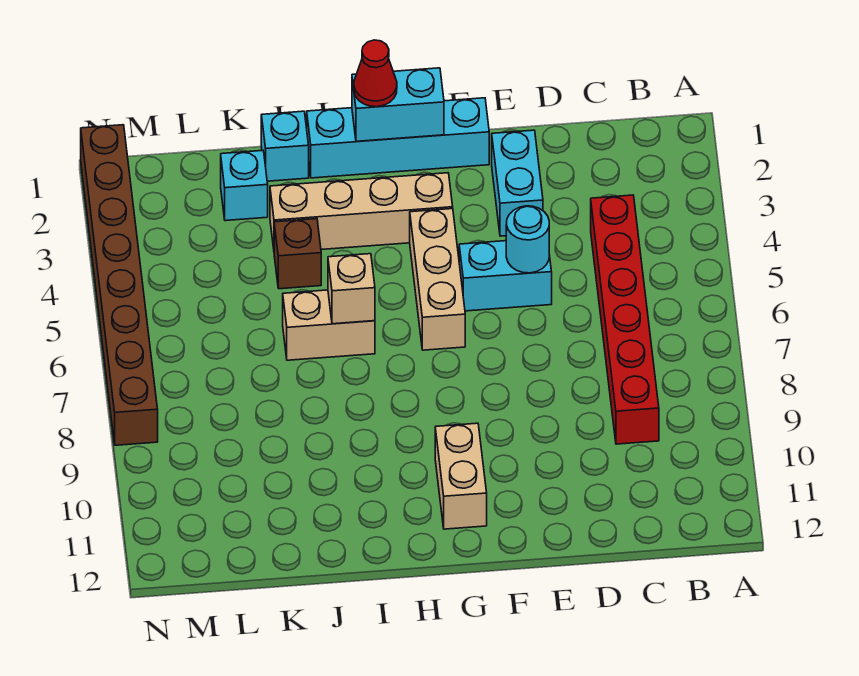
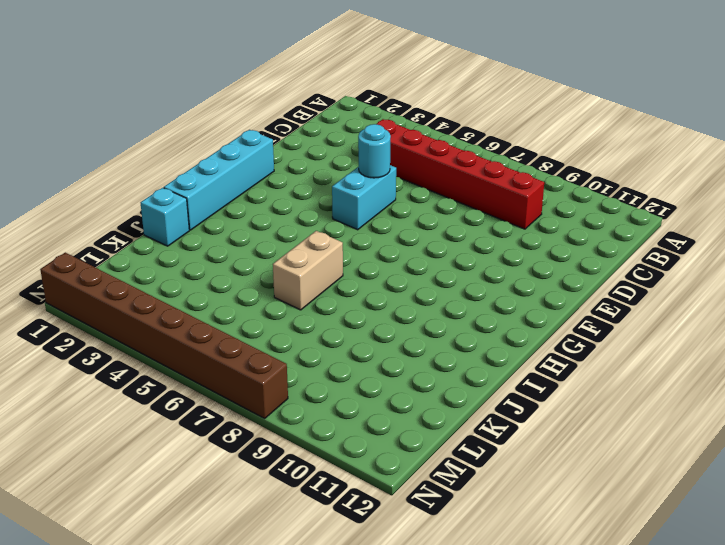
none -> cyan brick E2:E3 level 1
none -> tan brick G3:J3 level 1
none -> tan brick G4:G6 level 1

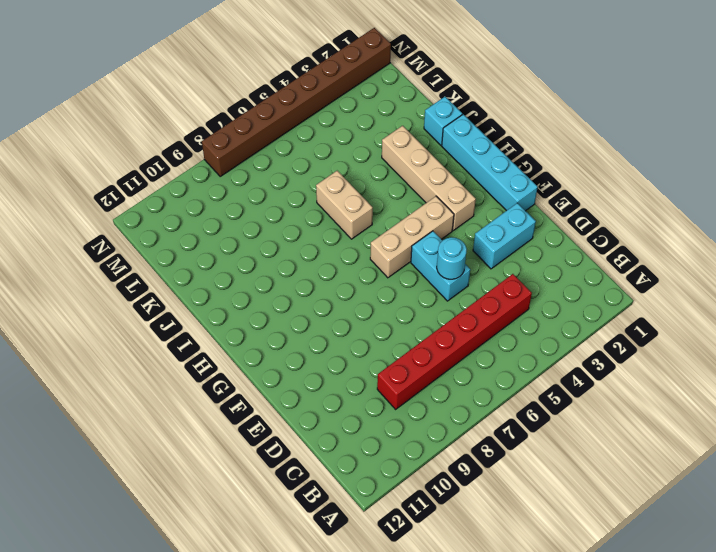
none -> tan brick G10:G11 level 1
none -> brown brick J4 level 1
none -> cyan brick K2 level 1

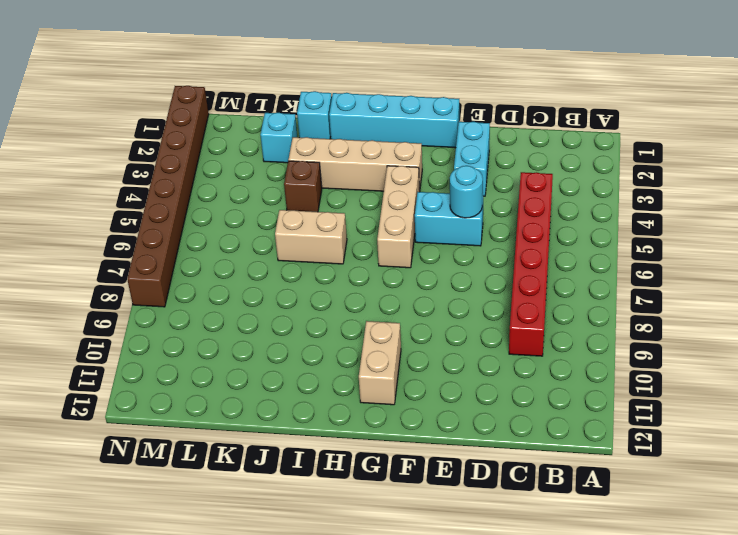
none -> cyan brick G1:H1 level 2
none -> tan brick I6 level 2
none -> red cone H1 level 3

